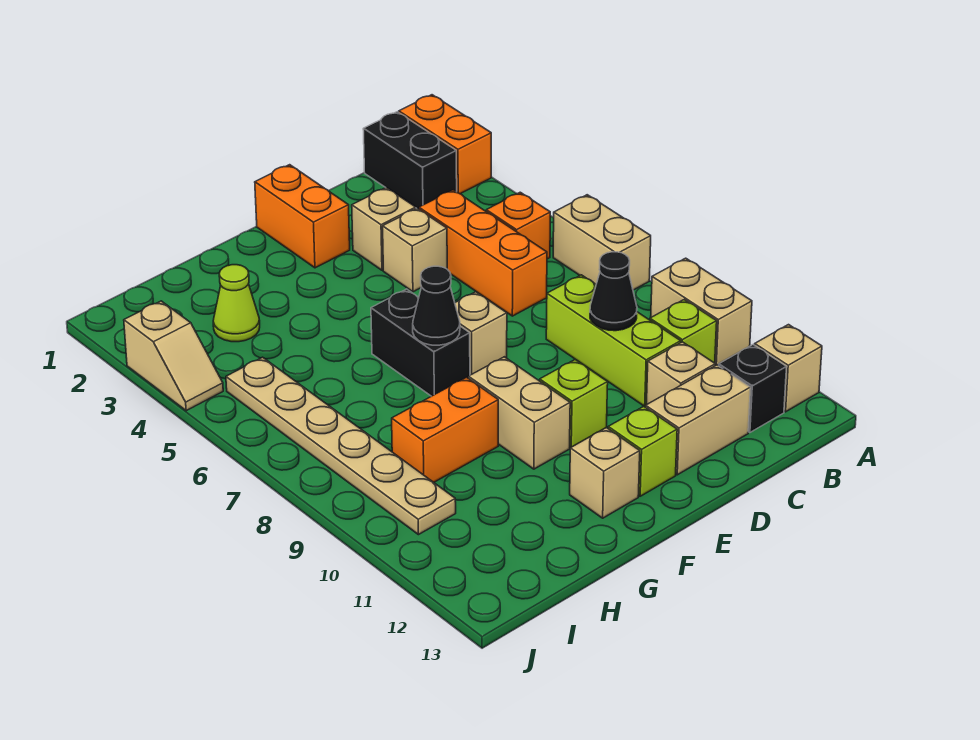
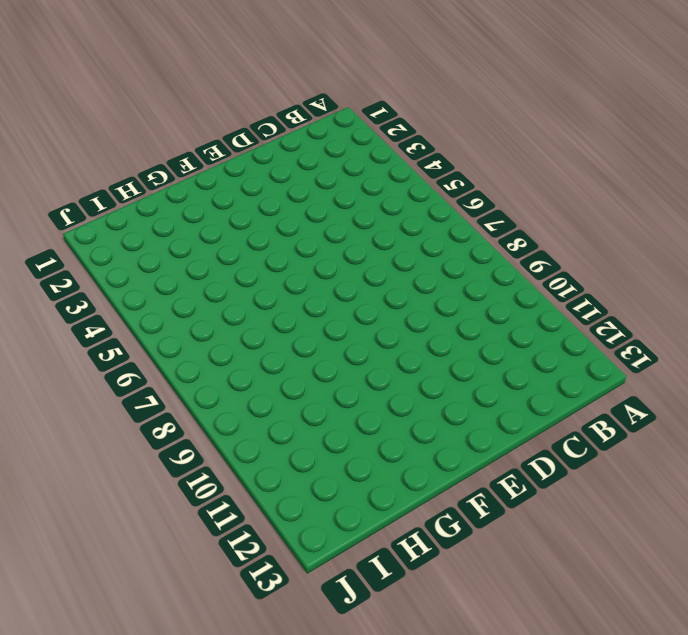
none -> orange brick A1:A2 level 1
none -> tan brick A6:A7 level 1
none -> tan brick A9:A10 level 1

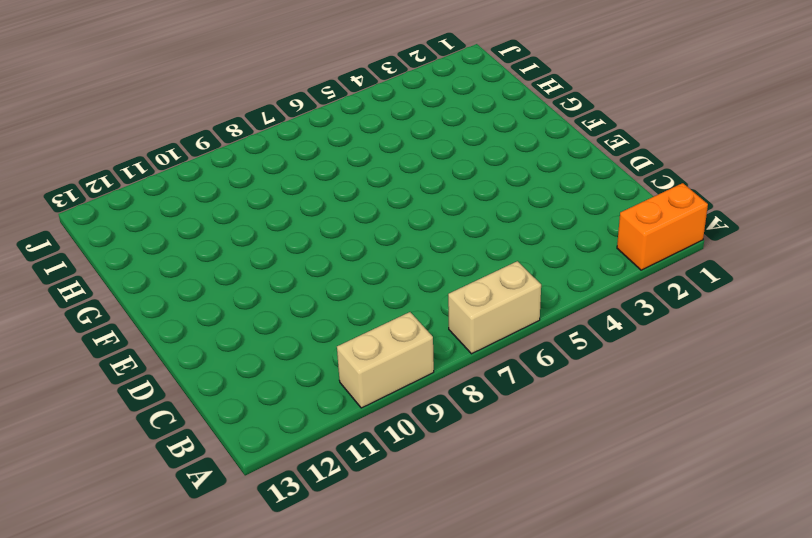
none -> tan brick A12 level 1
none -> black brick B1:B2 level 1
none -> orange brick B5 level 1

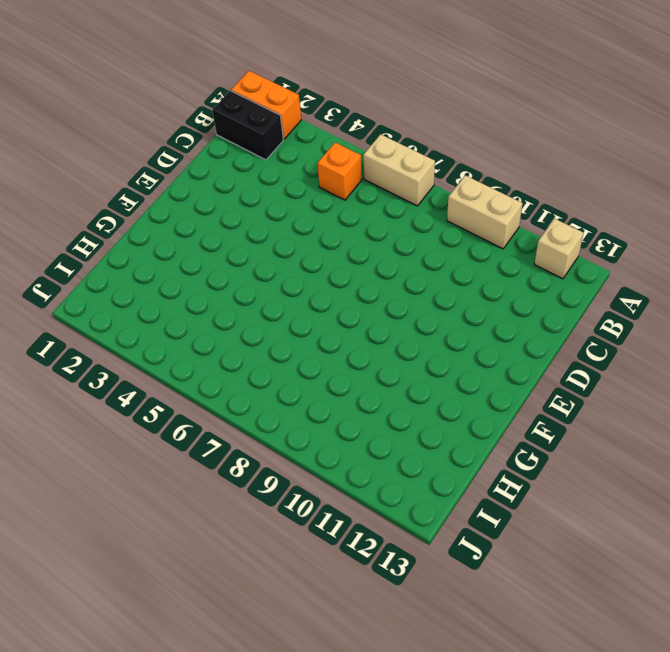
none -> lime brick B10 level 1
none -> black brick B12 level 1
none -> orange brick C4:C6 level 1

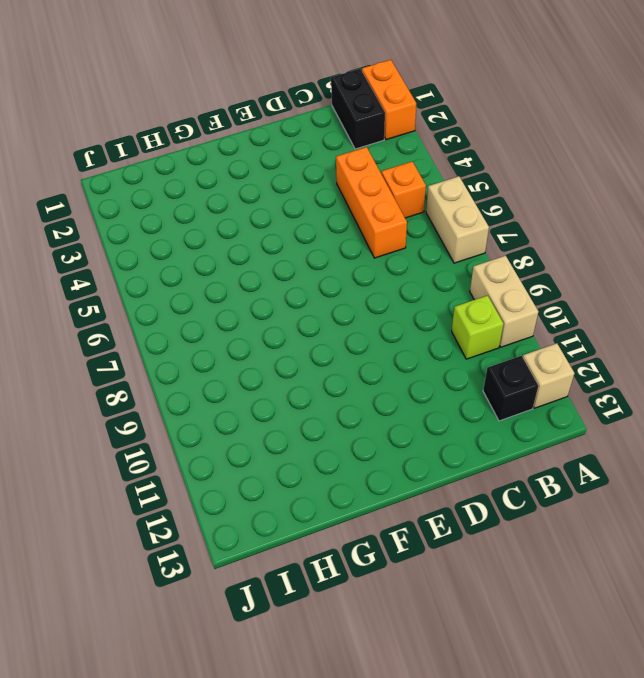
none -> lime brick C8:C10 level 1
none -> tan brick C11 level 1
none -> tan brick C12:D12 level 1

